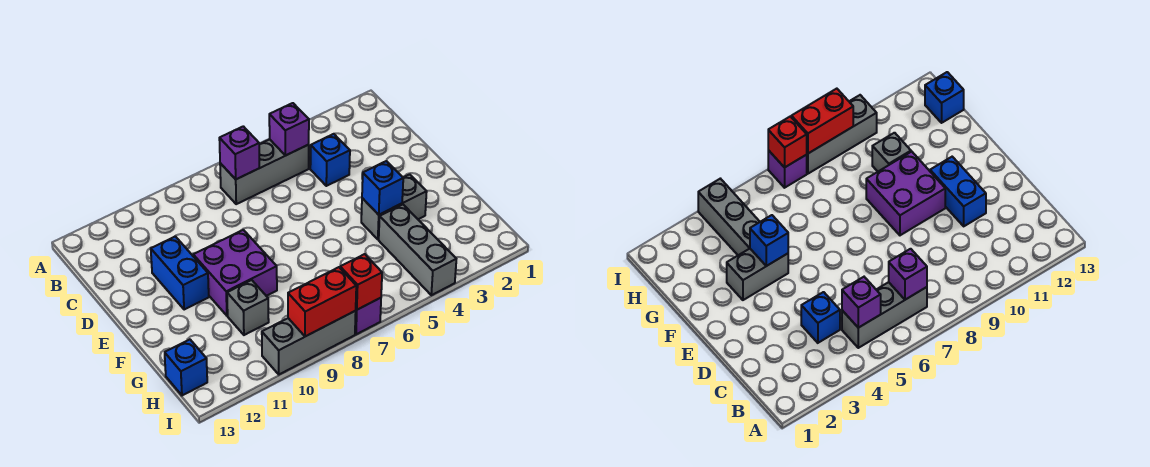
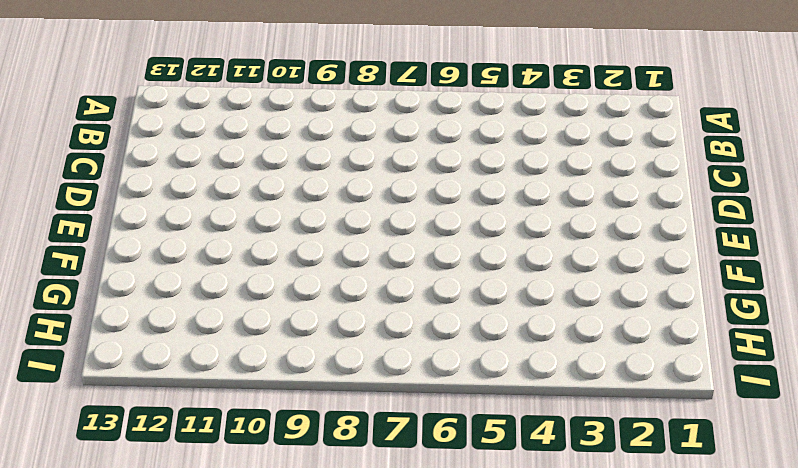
none -> grey brick B5:B7 level 1
none -> blue brick C4 level 1
none -> blue brick D11:E11 level 1

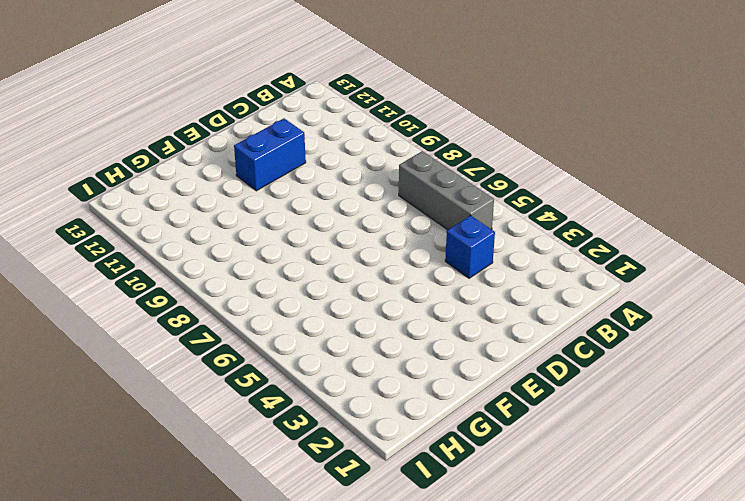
none -> purple brick E9:F10 level 1
none -> grey brick F3:F4 level 1
none -> grey brick G4:I4 level 1

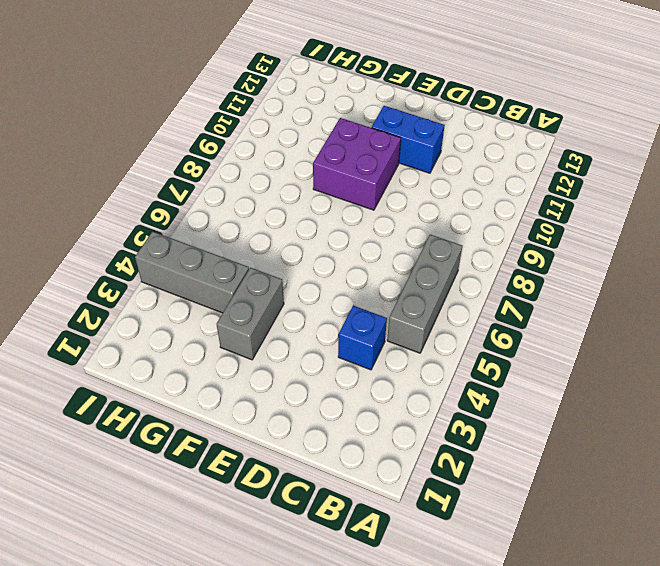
none -> grey brick G10 level 1
none -> blue brick H13 level 1
none -> purple brick I7 level 1

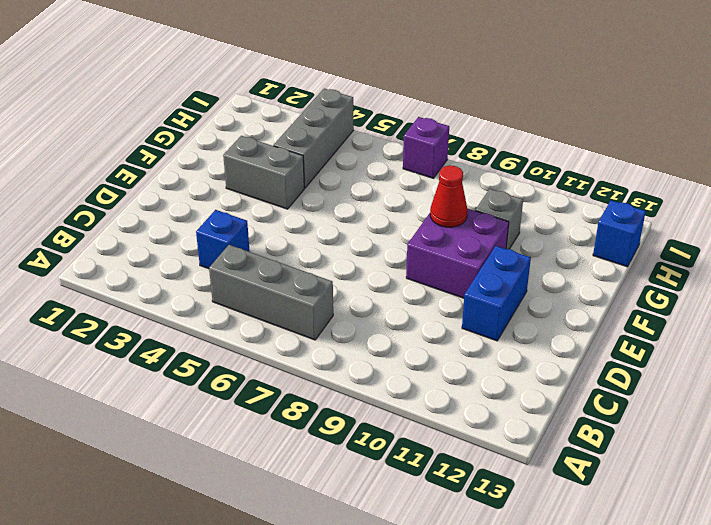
red cone F9 level 2 -> none
none -> grey brick I8:I10 level 1
none -> purple brick B5 level 2
none -> purple brick B7 level 2

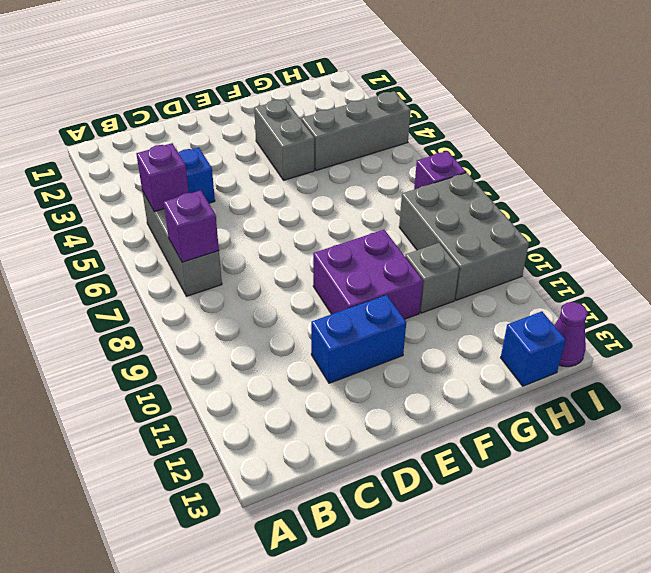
grey brick H8:I10 level 1 -> grey brick I8:I10 level 1
purple cone I13 level 1 -> none
none -> blue brick F4 level 2
none -> red brick I7 level 2
none -> red brick I8:I9 level 2

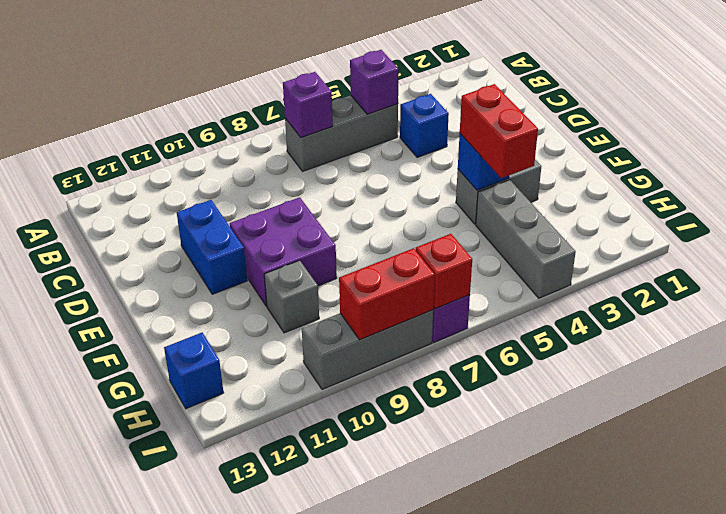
red brick F4:G4 level 3 -> none

